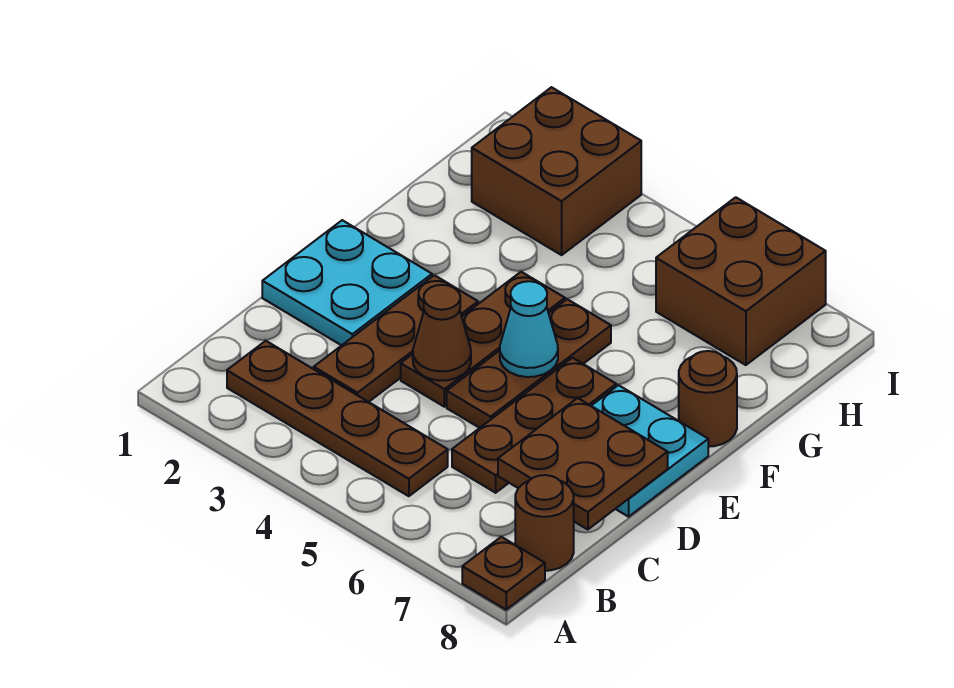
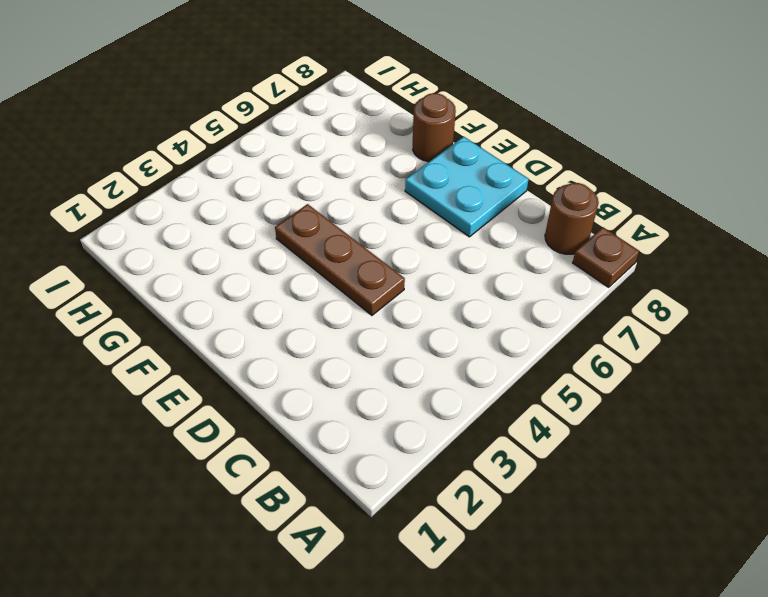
none -> brown plate B2:B5 level 1
none -> brown plate C3:E3 level 1
none -> brown plate C6:E6 level 1

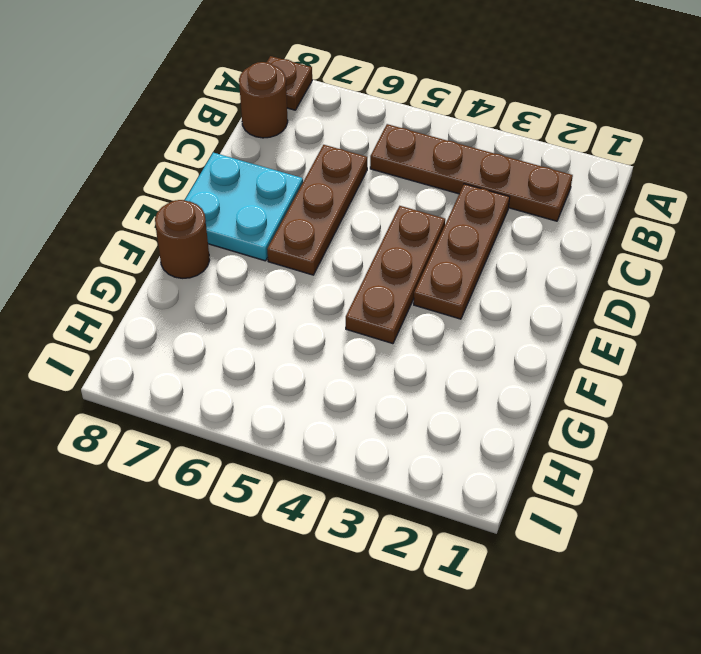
none -> cyan plate D1:E2 level 1
none -> brown plate D5:F5 level 1
none -> brown brick H2:I3 level 1

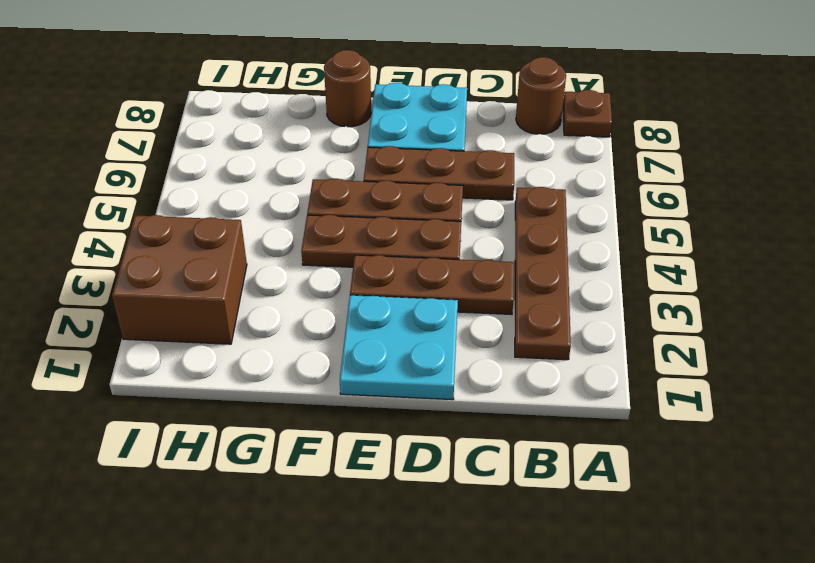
none -> brown brick H6:I7 level 1
none -> brown plate C7:D8 level 2
none -> brown cone D4 level 2

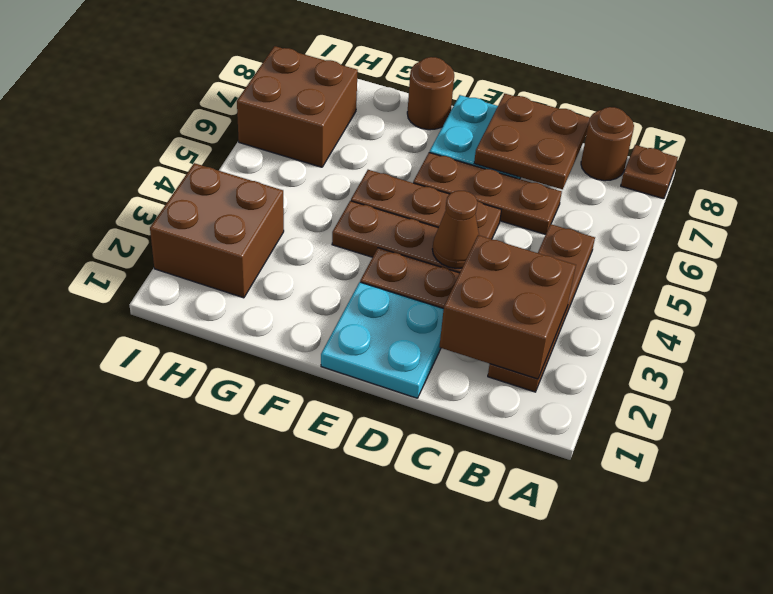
brown brick B2:C3 level 2 -> none
none -> cyan cone E5 level 2

